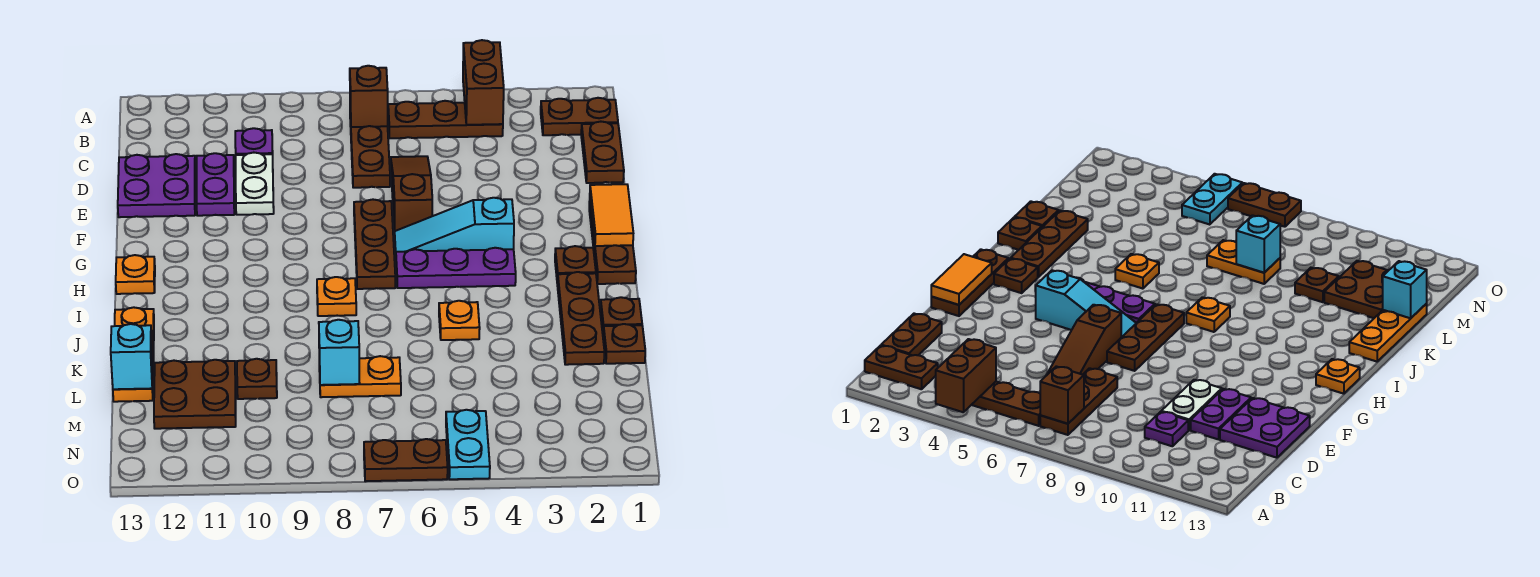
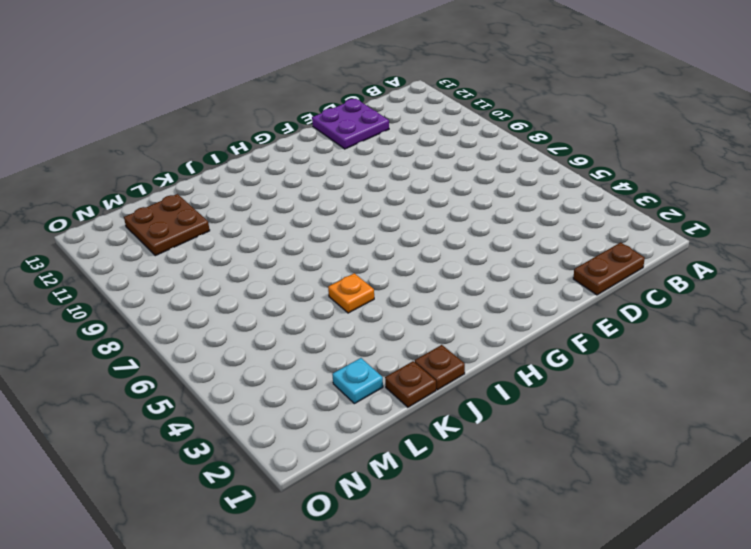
cyan plate L2 level 1 -> none
none -> brown plate B1:B2 level 1
none -> brown plate B4:B6 level 1
none -> brown plate B7:D7 level 1
none -> purple plate C10 level 1

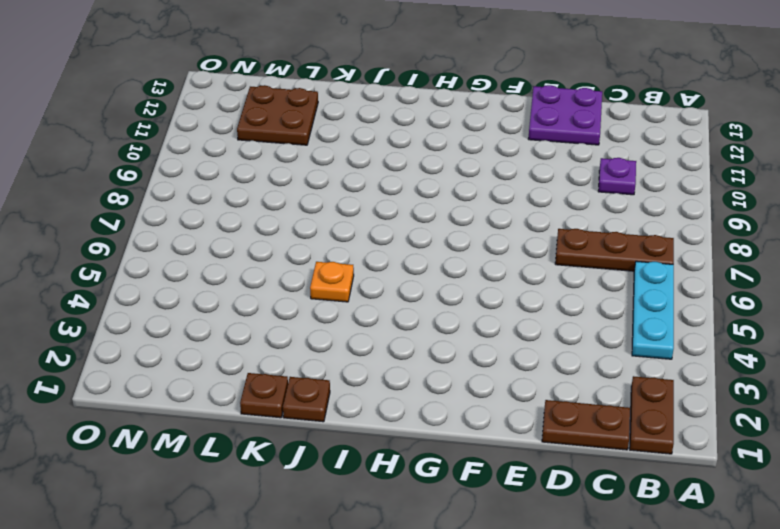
cyan plate B4:B6 level 1 -> brown plate B4:B6 level 1
none -> brown slope D6:F6 level 1 top F
none -> white plate D10:E10 level 1
none -> purple plate D11:E11 level 1
none -> brown plate F1:H1 level 1

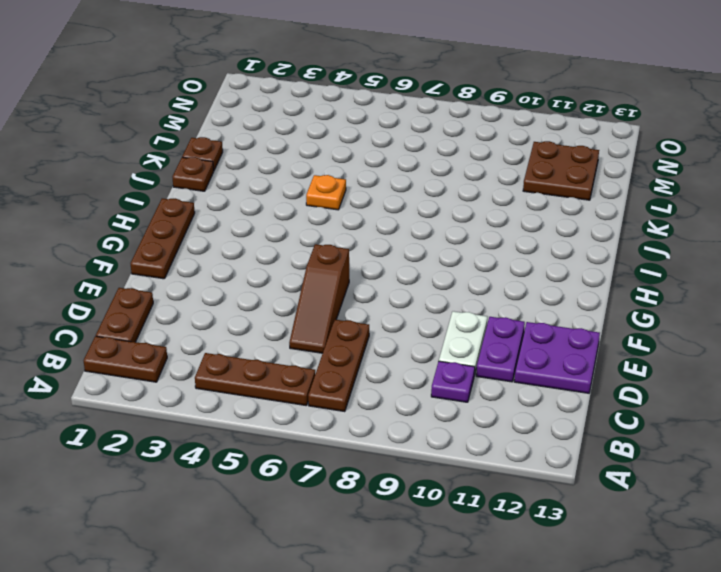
none -> brown plate F7:H7 level 1
none -> cyan slope G4:G6 level 1 top 4
none -> brown plate H2 level 1
none -> purple plate H4:H6 level 1

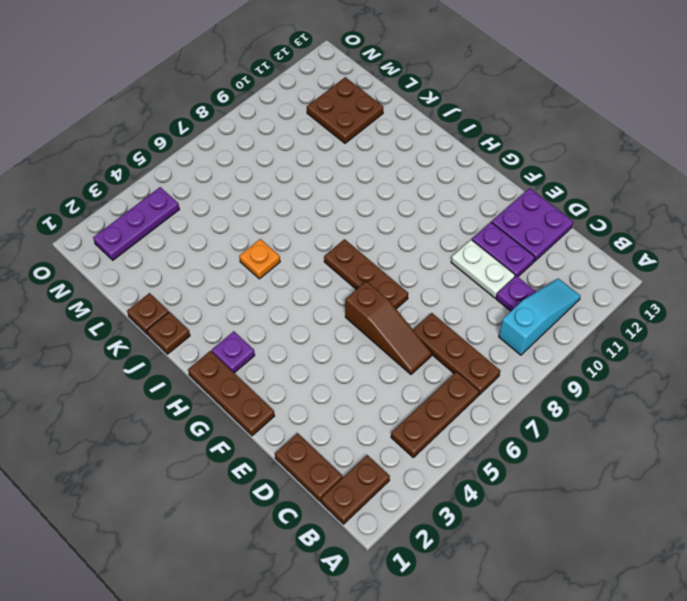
cyan slope B9:B11 level 1 top 9 -> cyan slope G4:G6 level 1 top 4
purple plate H2 level 1 -> brown plate H2 level 1
purple plate N2:N4 level 1 -> purple plate H4:H6 level 1
none -> orange plate H13 level 1
none -> brown plate I2:K2 level 1
none -> orange plate I8 level 1
none -> orange plate J13:L13 level 1

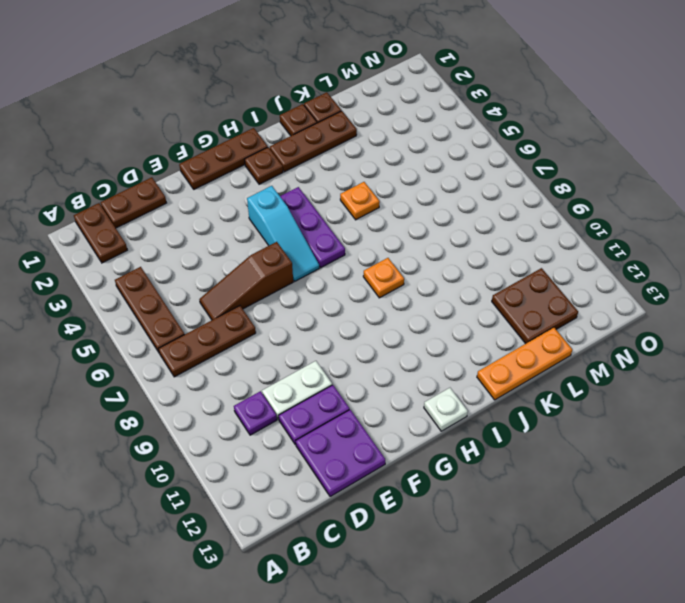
white plate H13 level 1 -> orange plate H13 level 1
none -> brown plate F7:H7 level 1
none -> orange plate L7:L8 level 1
none -> brown plate L10 level 1
none -> cyan plate N5:O5 level 1

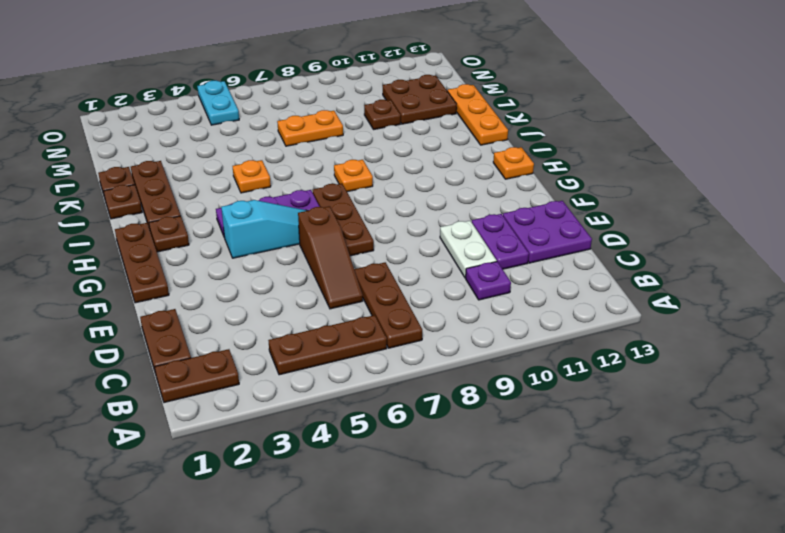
none -> brown plate O6:O7 level 1
none -> brown brick A4:B4 level 2
none -> brown brick B7 level 2
none -> orange tile F1:G1 level 2

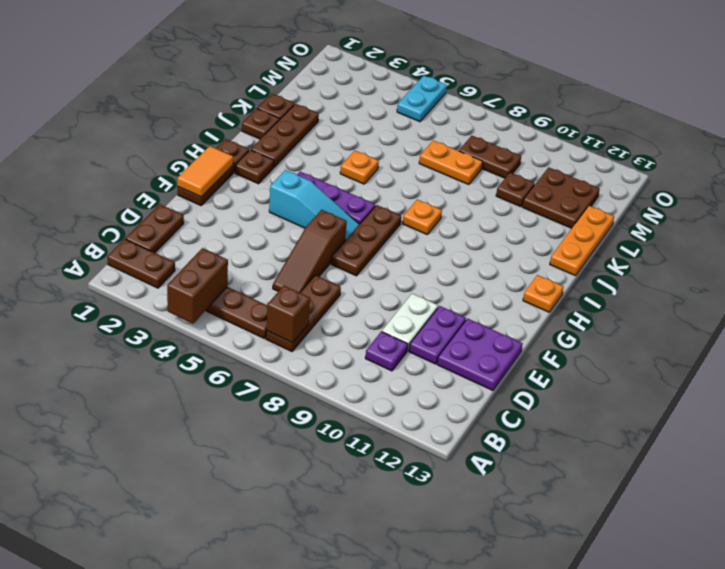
brown plate M8:M9 level 1 -> brown plate O6:O7 level 1
none -> cyan brick L8 level 2
none -> cyan brick L13 level 2

